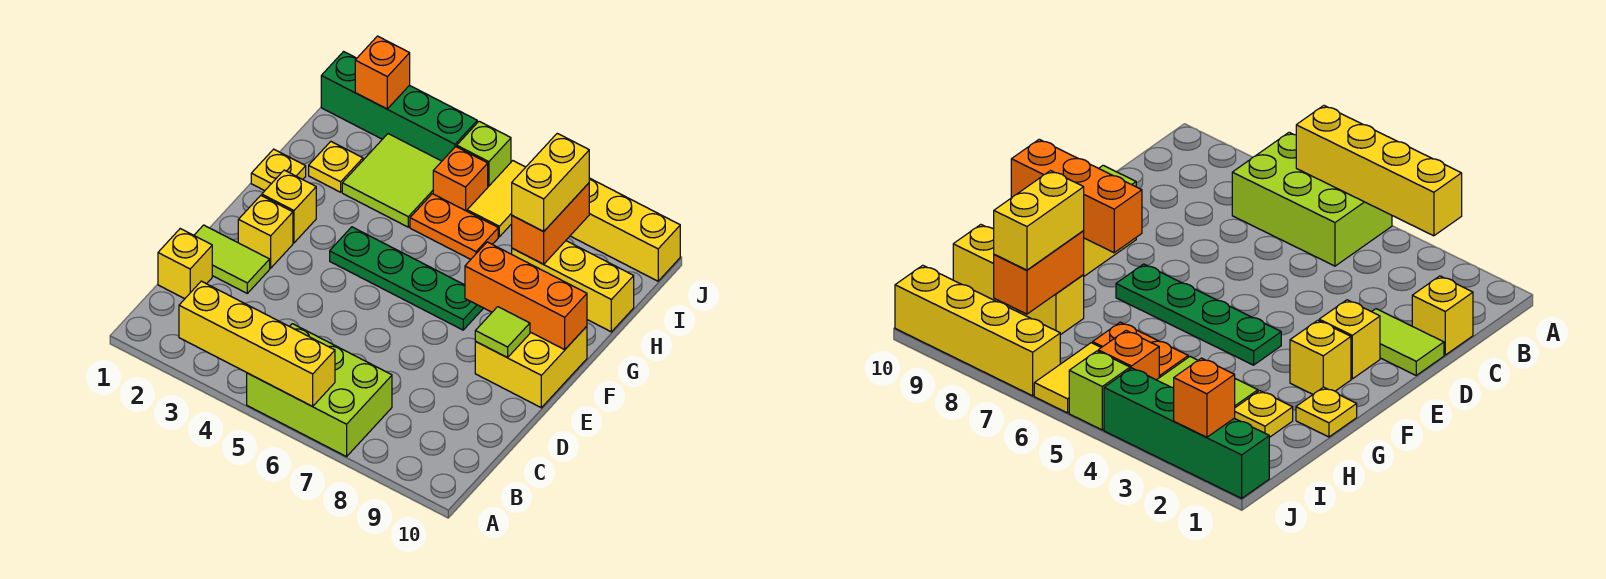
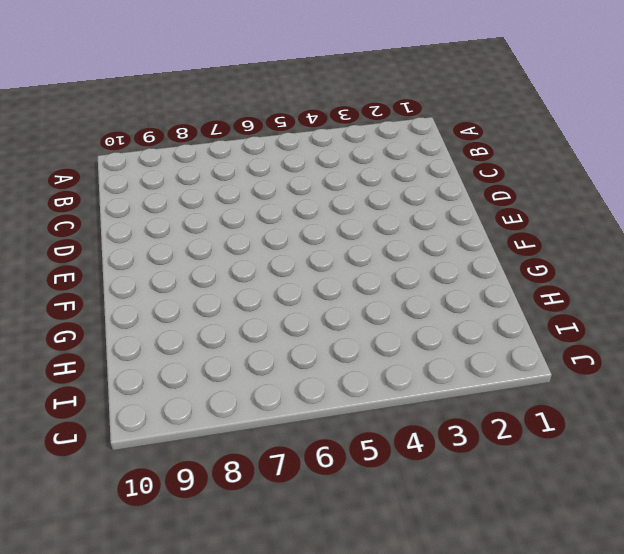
none -> lime brick A5:B7 level 1
none -> yellow brick C1 level 1
none -> lime tile D1:D2 level 1

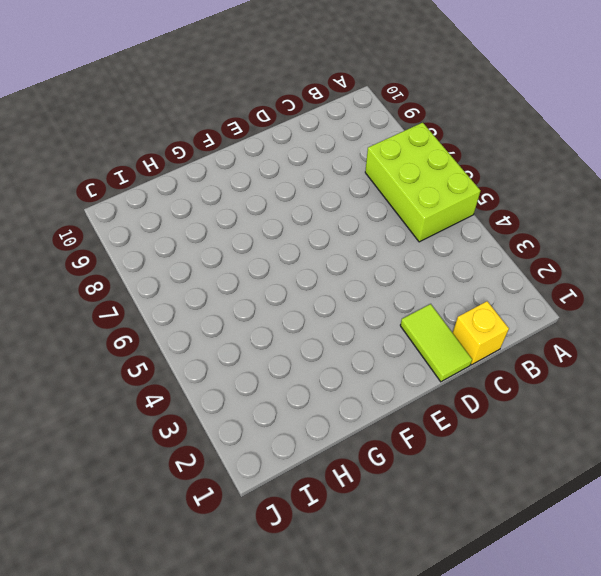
none -> yellow brick E2 level 1
none -> yellow brick E9:F10 level 1
none -> yellow brick F2 level 1

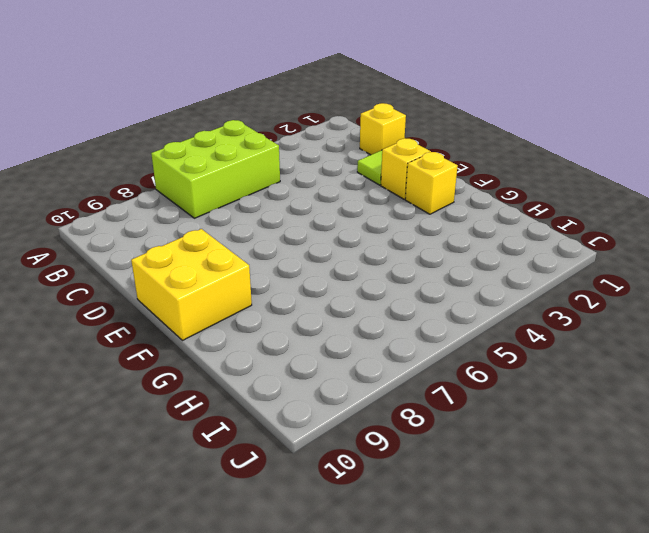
none -> green plate F4:F7 level 1
none -> yellow plate G1 level 1
none -> yellow plate H2 level 1

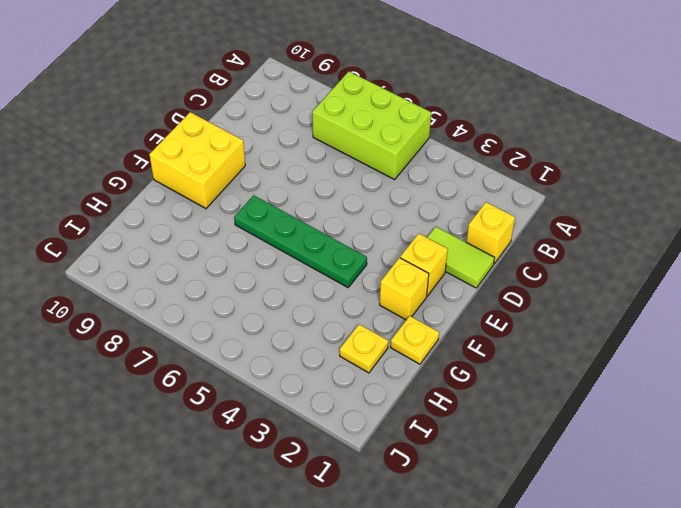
none -> lime tile H3:I4 level 1
none -> orange plate H5:H6 level 1
none -> yellow brick H8:H10 level 1

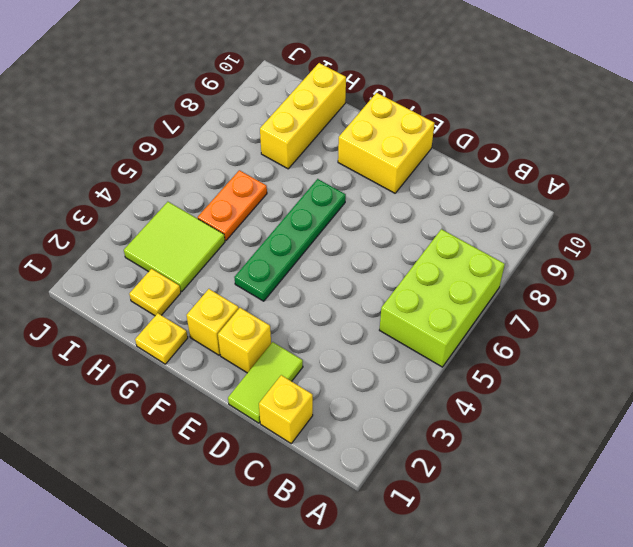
none -> orange brick I5 level 1
none -> yellow tile I6:J6 level 1
none -> green brick J1:J4 level 1

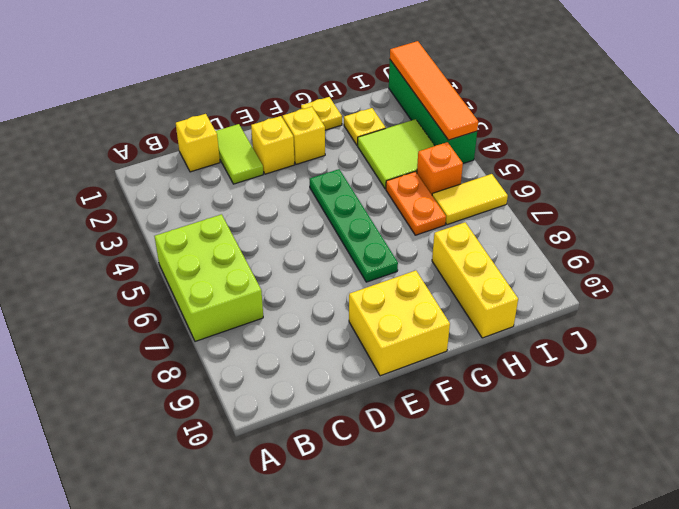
orange tile J1:J4 level 2 -> orange brick J2 level 2
none -> lime brick J5 level 1
none -> yellow brick J7:J10 level 1
none -> yellow brick A3:A6 level 2

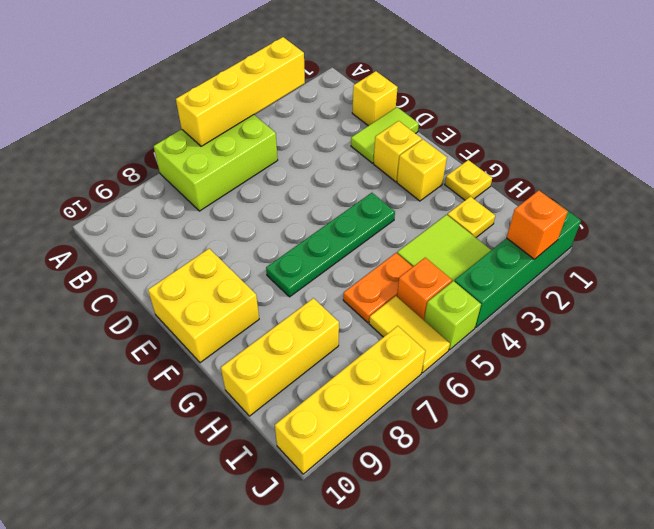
none -> lime tile E9 level 2
none -> orange brick F8:F10 level 2
none -> orange brick H8:I8 level 2

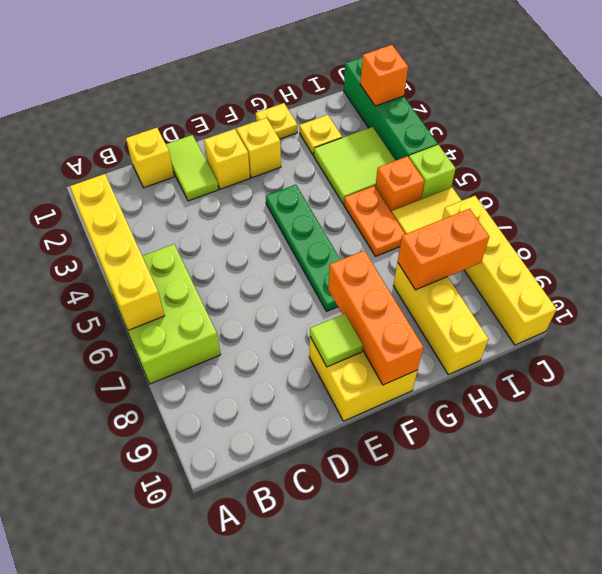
none -> yellow brick H8:I8 level 3

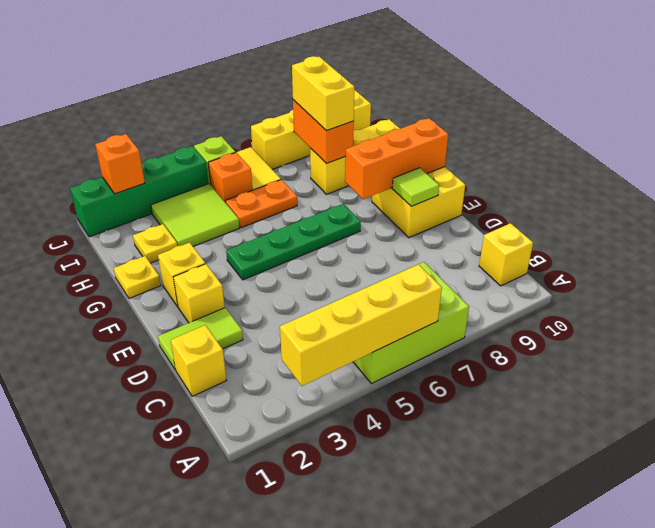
yellow brick B10 level 1 -> none

